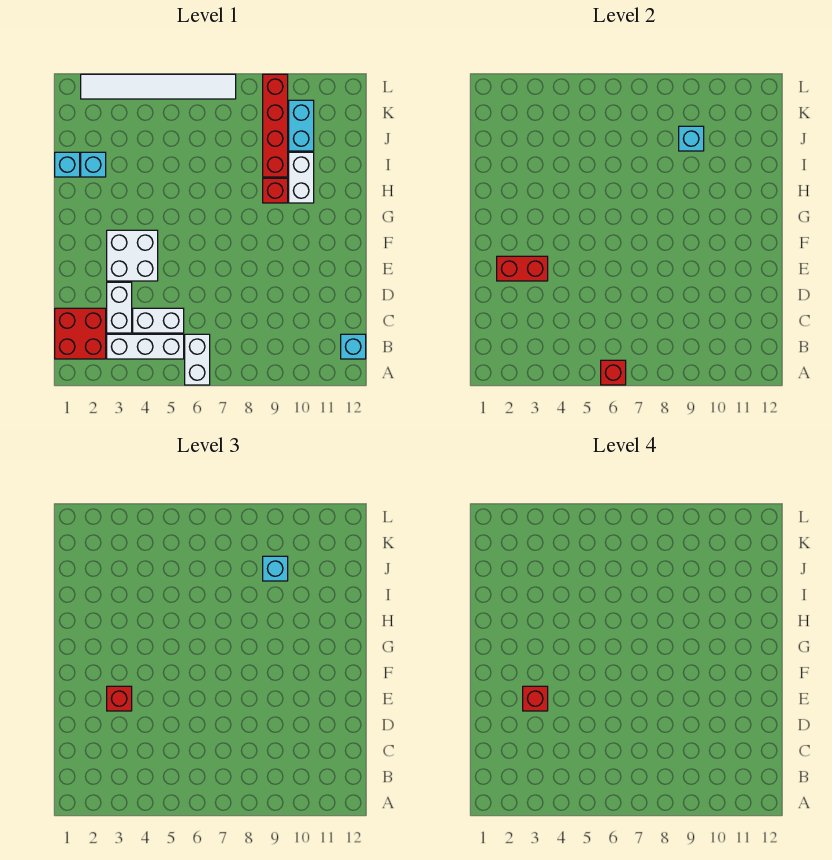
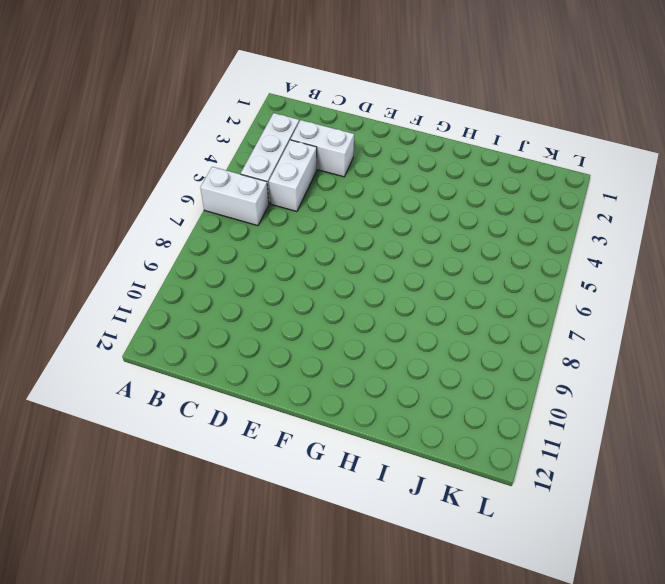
none -> red brick B1:C2 level 1
none -> cyan brick B12 level 1
none -> white brick E3:F4 level 1

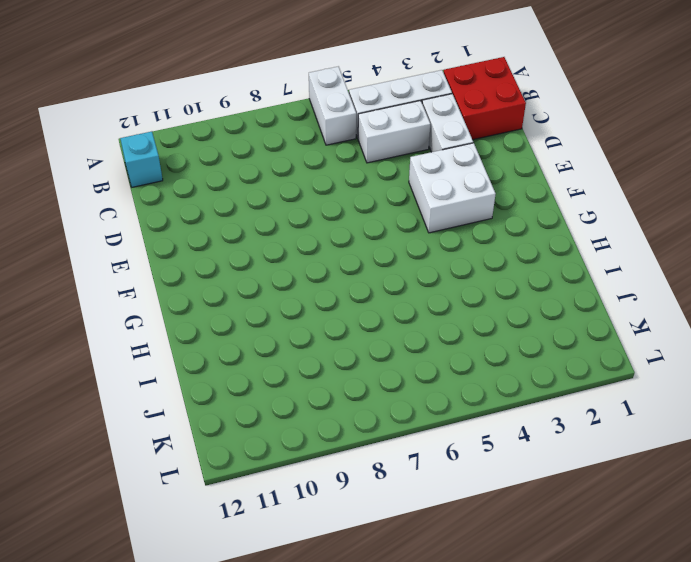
none -> red brick H9 level 1
none -> white brick H10:I10 level 1
none -> cyan brick I1 level 1

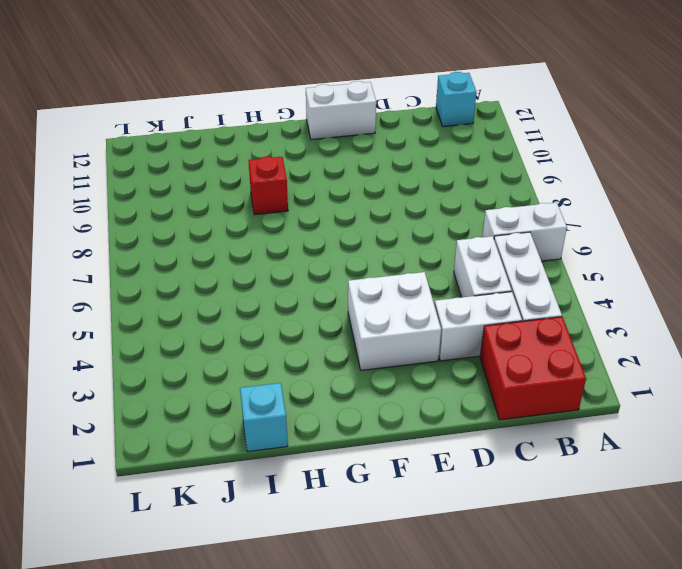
white brick E12:F12 level 1 -> white brick H10:I10 level 1
none -> cyan brick I2 level 1
none -> red brick I9:L9 level 1
none -> cyan brick J10:K10 level 1

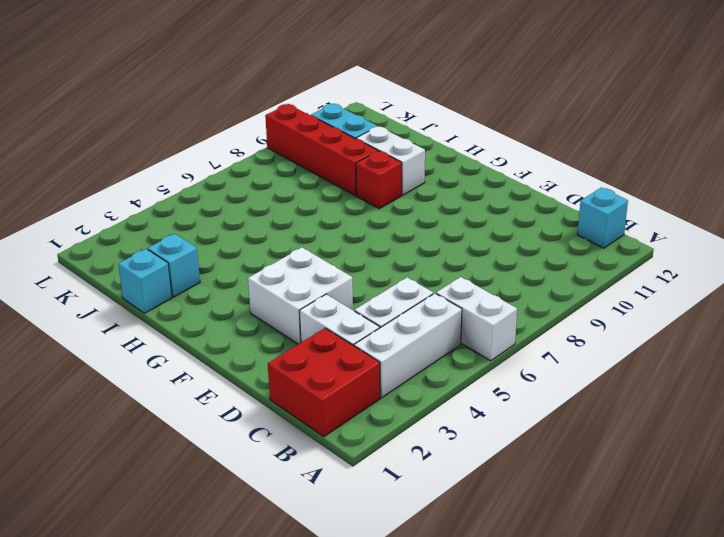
none -> white tile L2:L7 level 1
none -> red brick A6 level 2
none -> red brick E2:E3 level 2

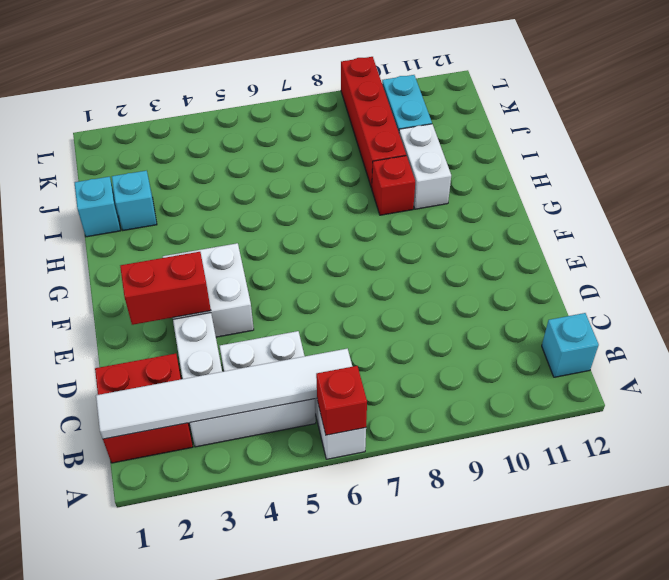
white tile B1:B6 level 2 -> white tile L2:L7 level 1
none -> cyan brick J9 level 2
none -> red brick E3 level 3
none -> cyan brick J9 level 3

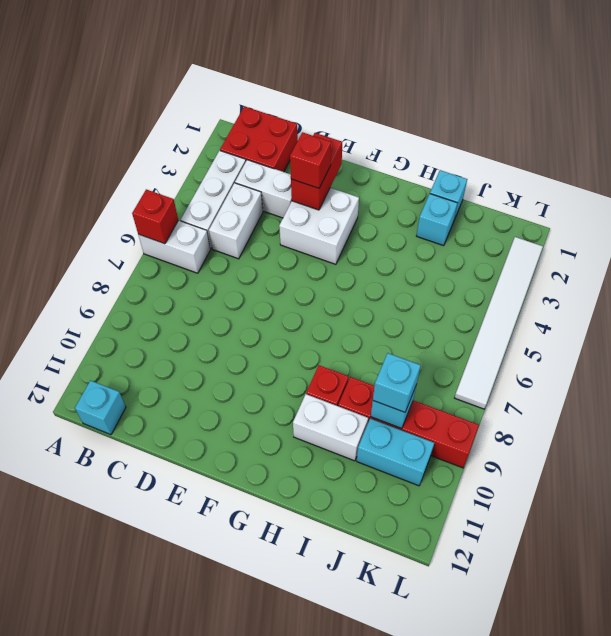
none -> red brick E3 level 4

